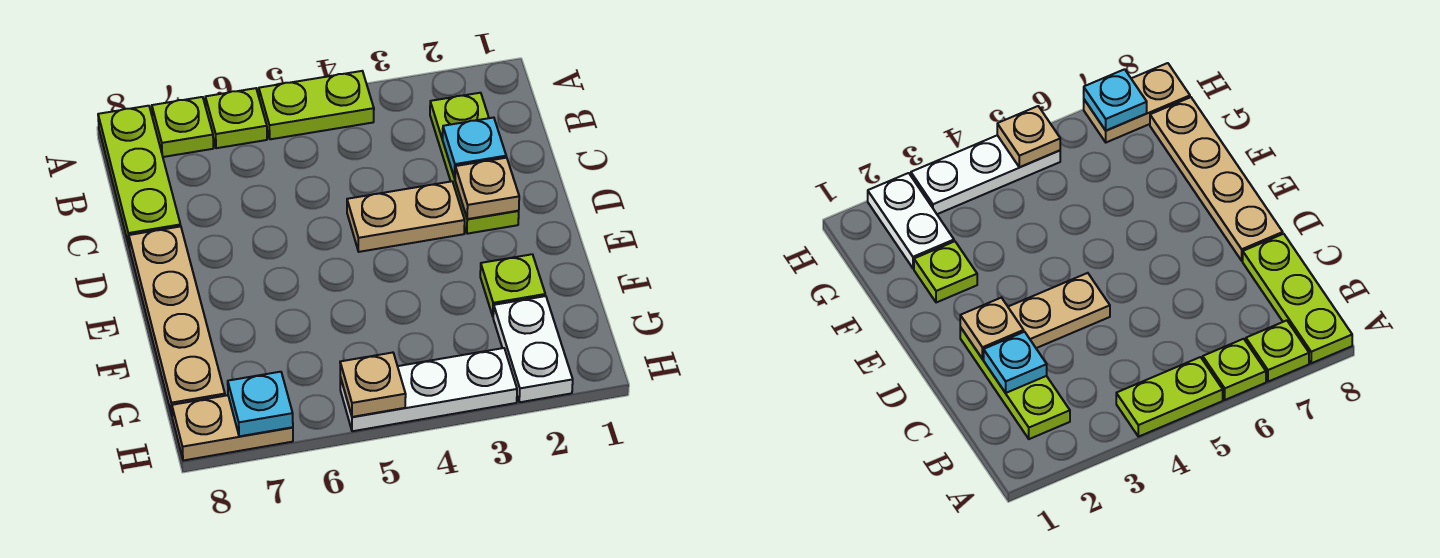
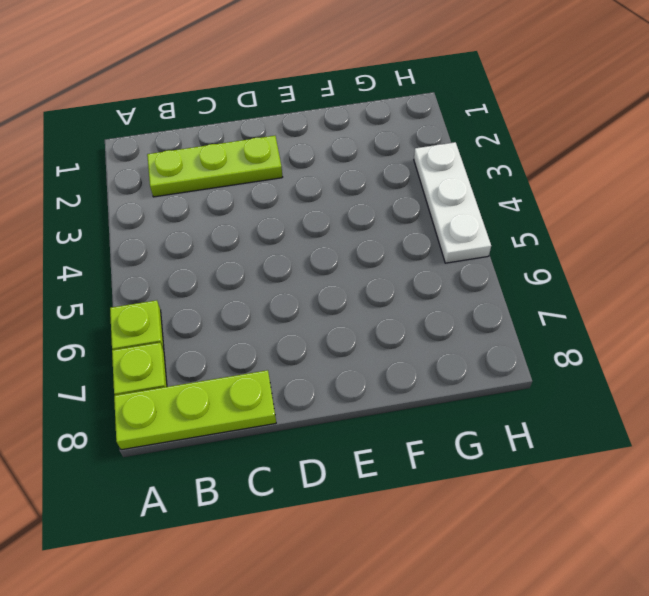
none -> lime plate A4:A5 level 1
none -> tan plate D3:D4 level 1
none -> tan plate D8:G8 level 1

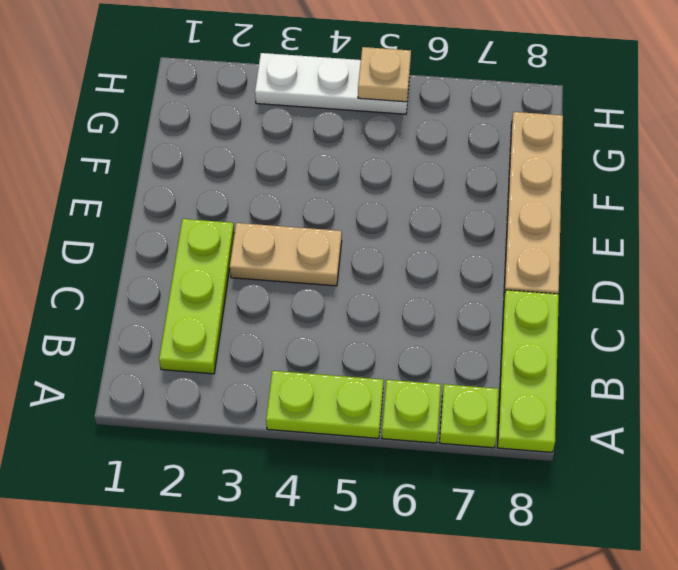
none -> lime plate F2 level 1
none -> white plate G2:H2 level 1
none -> tan plate H7:H8 level 1

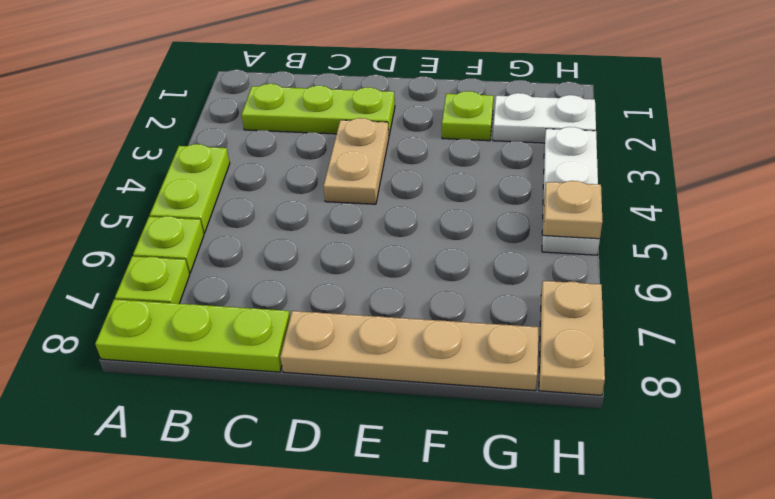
none -> cyan plate C2 level 2
none -> tan plate D2 level 2
none -> cyan plate H7 level 2

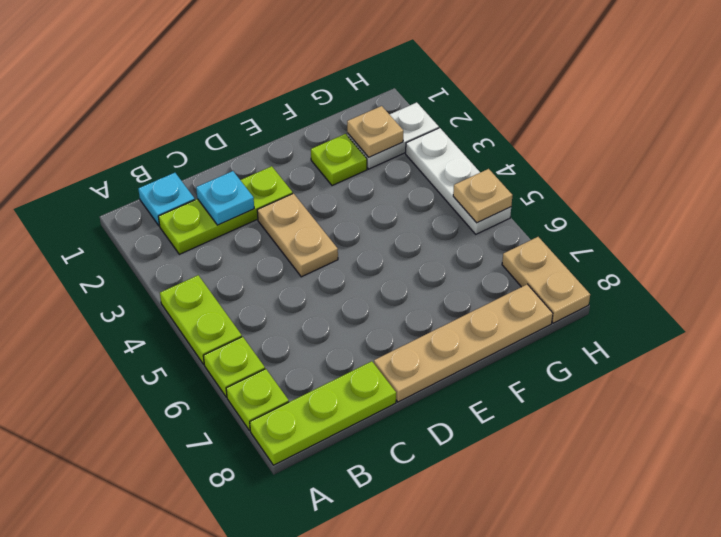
cyan plate B1 level 1 -> cyan plate H7 level 2
tan plate G2 level 2 -> tan plate D2 level 2

